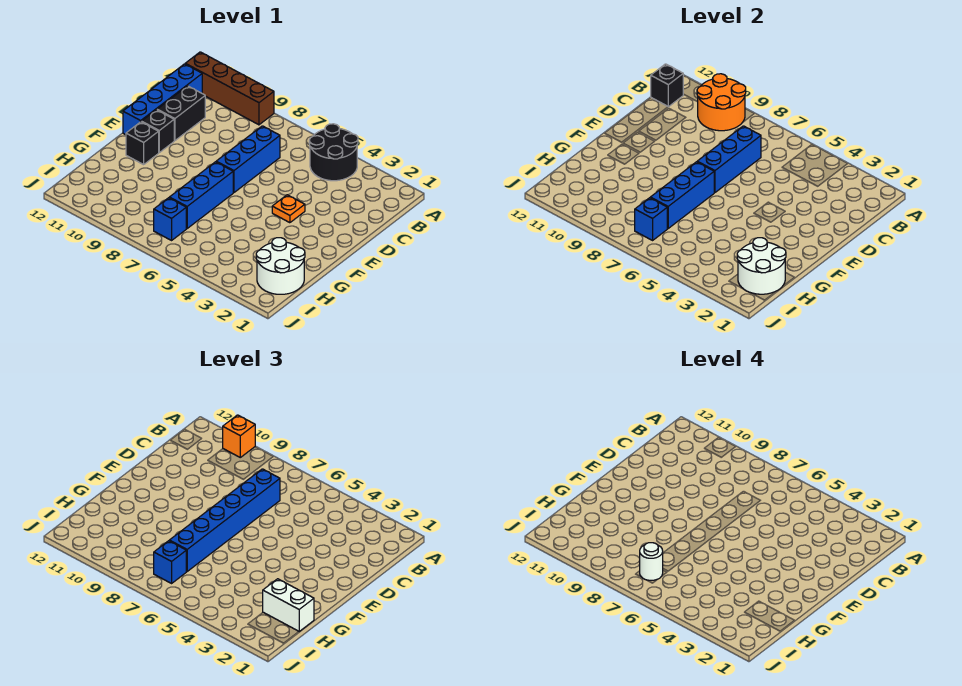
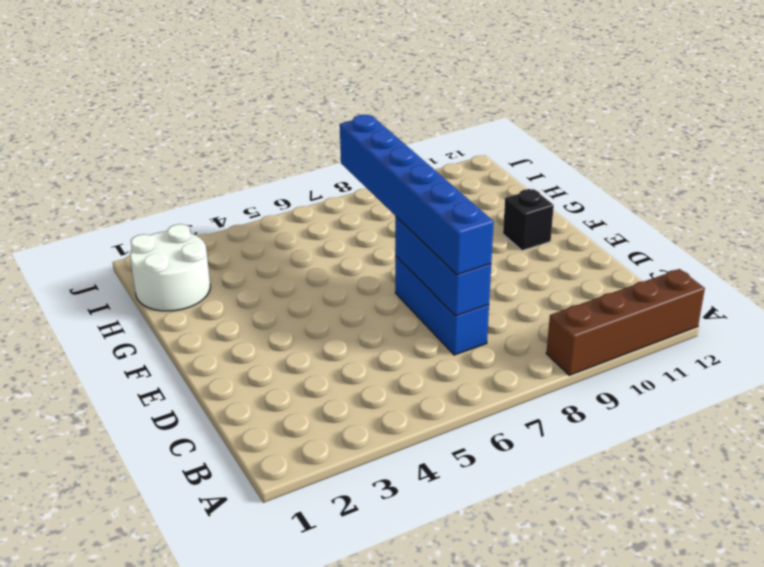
none -> black round brick A4:B5 level 1
none -> blue brick B12:E12 level 1
none -> black brick C11:D11 level 1

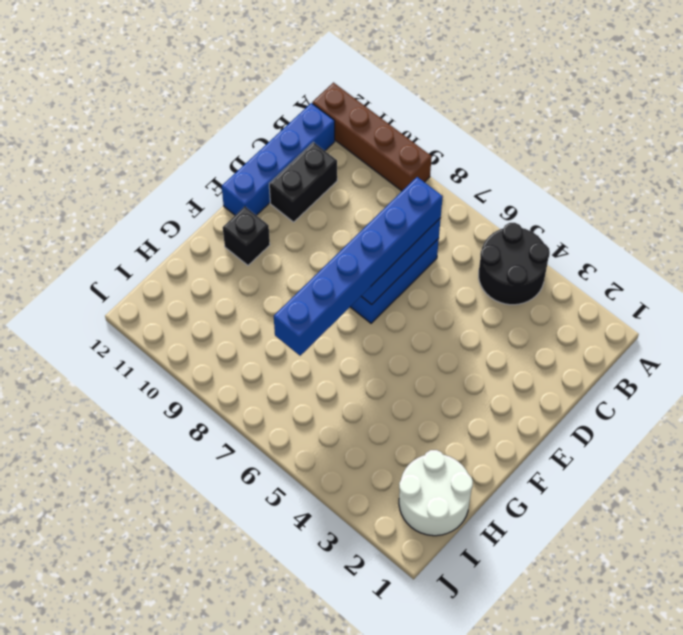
none -> orange plate E4 level 1
none -> black brick E11 level 1
none -> blue brick F7:H7 level 1

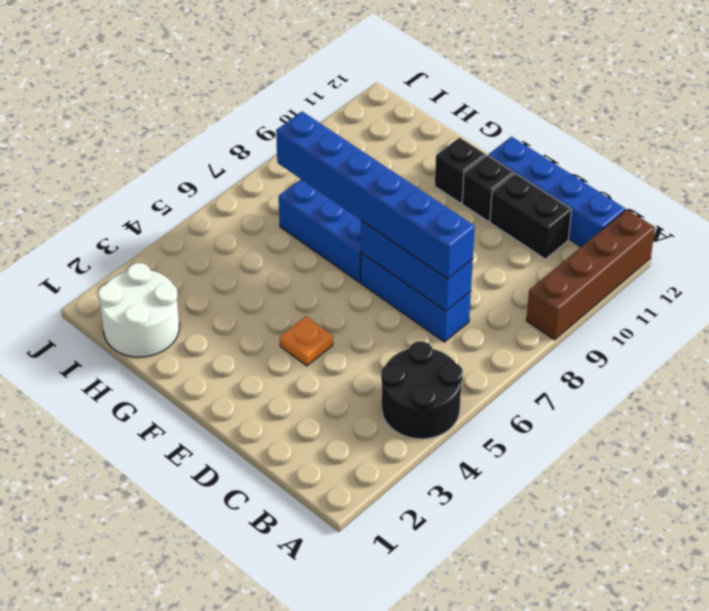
none -> blue brick I7 level 1
none -> orange round brick A9:B10 level 2
none -> black brick B12 level 2

